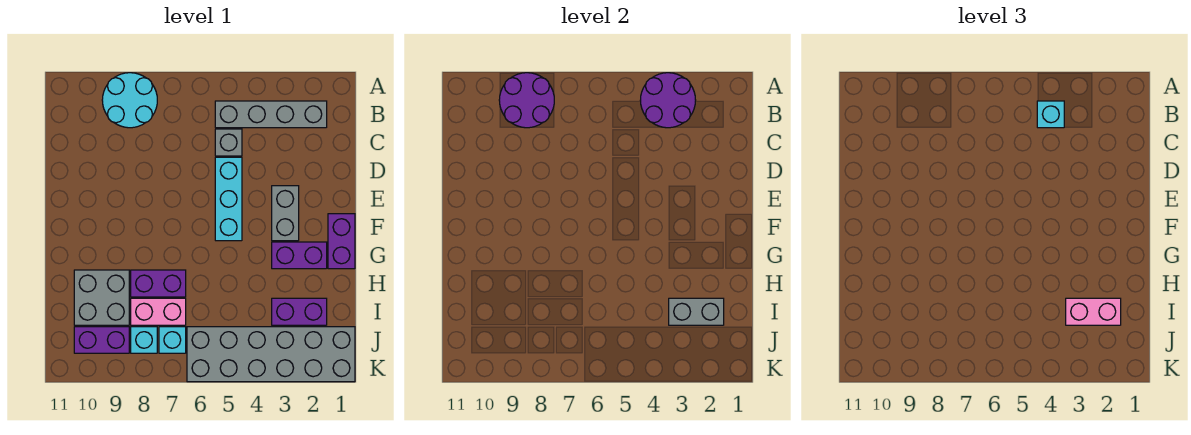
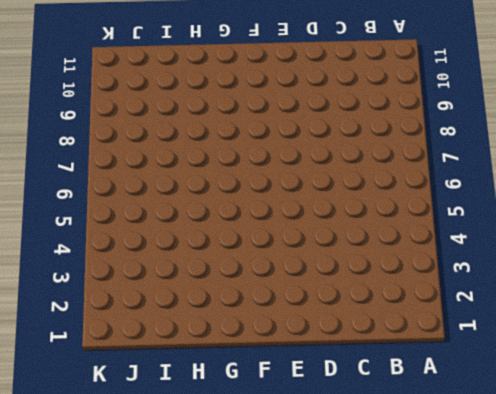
none -> cyan round brick A8:B9 level 1
none -> grey brick B2:B5 level 1
none -> grey brick C5 level 1

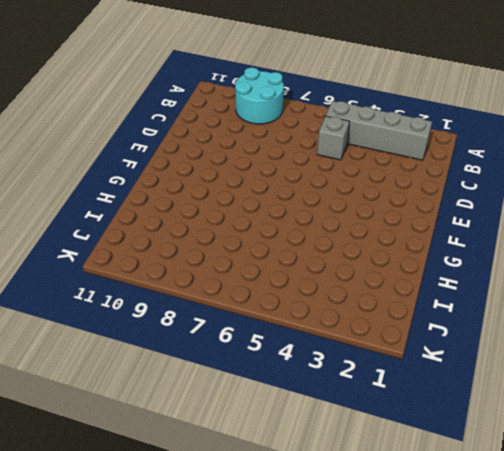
none -> cyan brick D5:F5 level 1
none -> grey brick E3:F3 level 1
none -> purple brick F1:G1 level 1

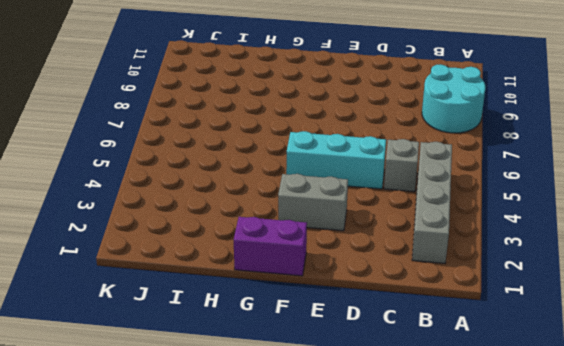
none -> purple brick G2:G3 level 1
none -> purple brick H7:H8 level 1
none -> grey brick H9:I10 level 1

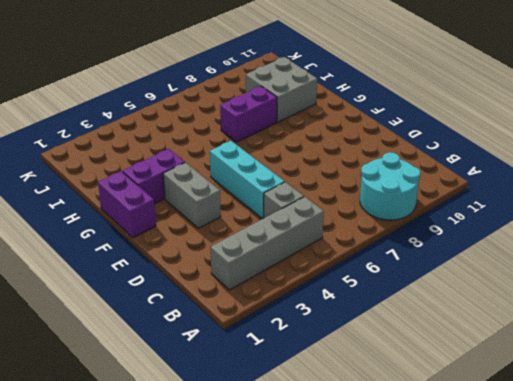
none -> purple brick I2:I3 level 1
none -> pink brick I7:I8 level 1
none -> grey brick J1:K6 level 1

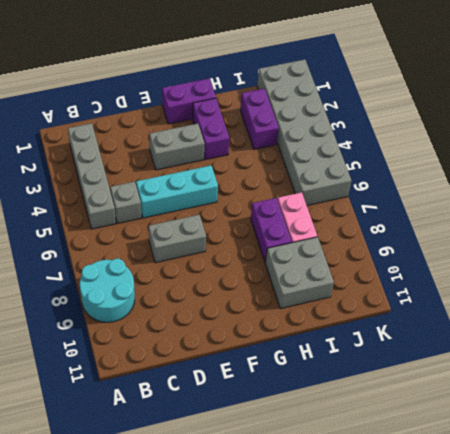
grey brick D7:E7 level 1 -> grey brick I2:I3 level 2
none -> cyan brick J7 level 1
none -> cyan brick J8 level 1
none -> purple brick J9:J10 level 1

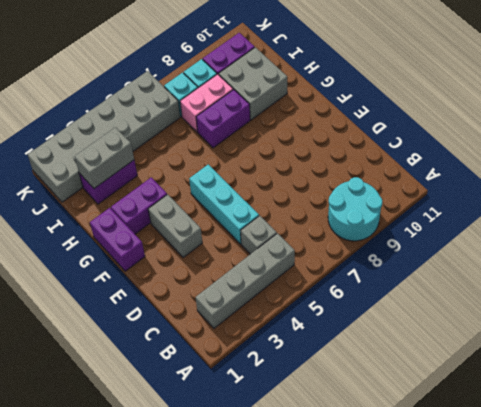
none -> purple round brick A3:B4 level 2
none -> purple round brick A8:B9 level 2
none -> cyan brick B4 level 3

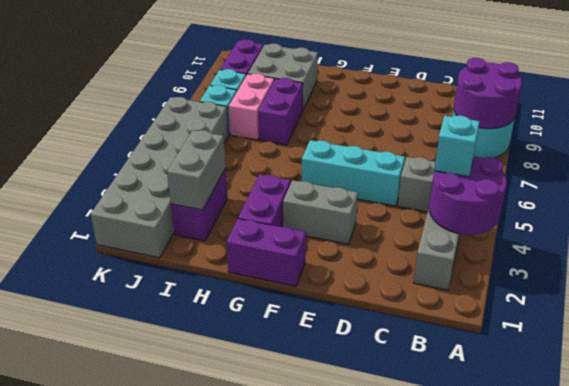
none -> pink brick I2:I3 level 3

